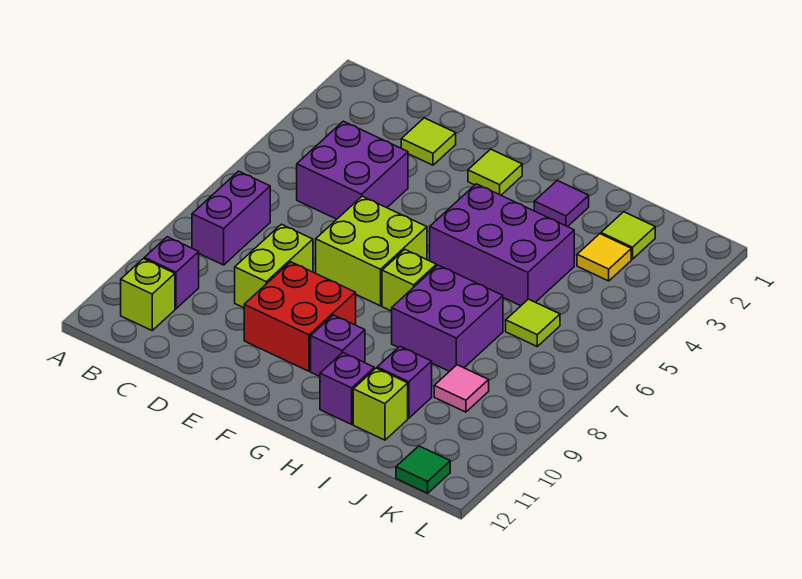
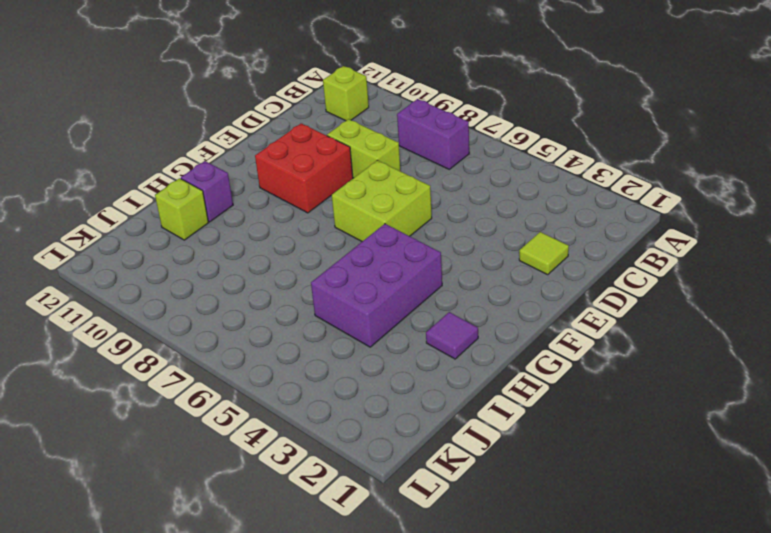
none -> purple brick B10 level 1
none -> purple brick C4:D5 level 1
none -> lime tile F2 level 1

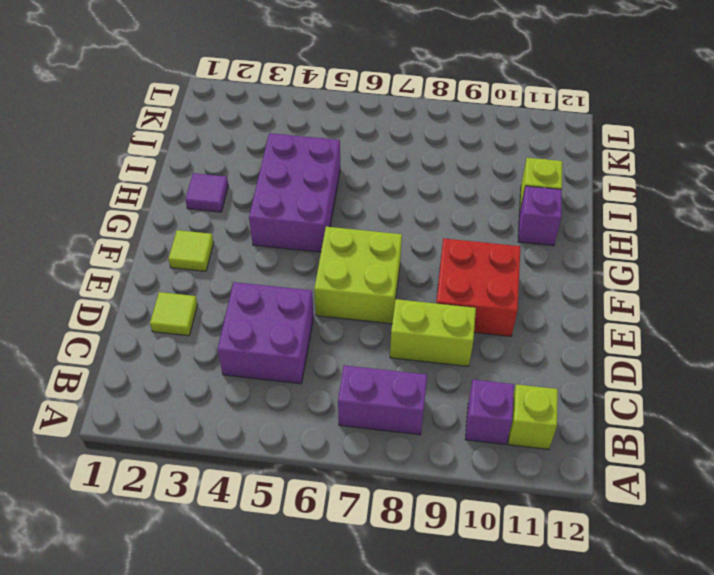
none -> lime brick G7 level 1
none -> purple brick G10 level 1
none -> purple brick H7:I8 level 1

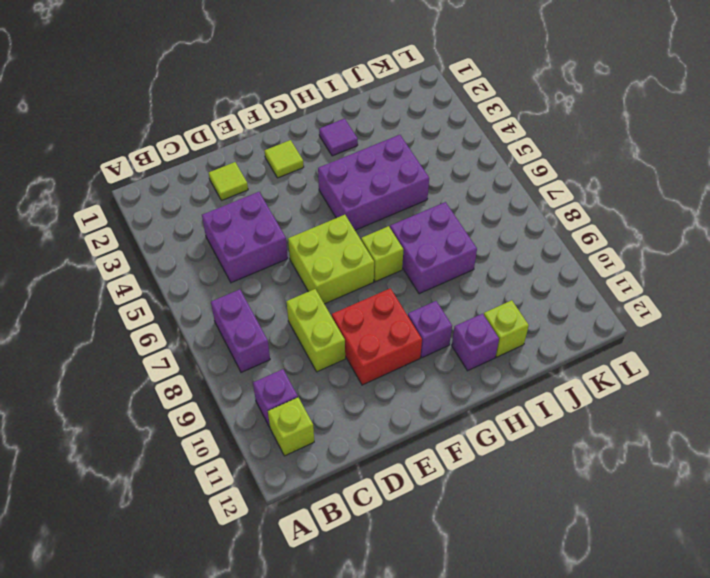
none -> purple brick I10 level 1
none -> lime tile J2 level 1
none -> yellow tile J3 level 1

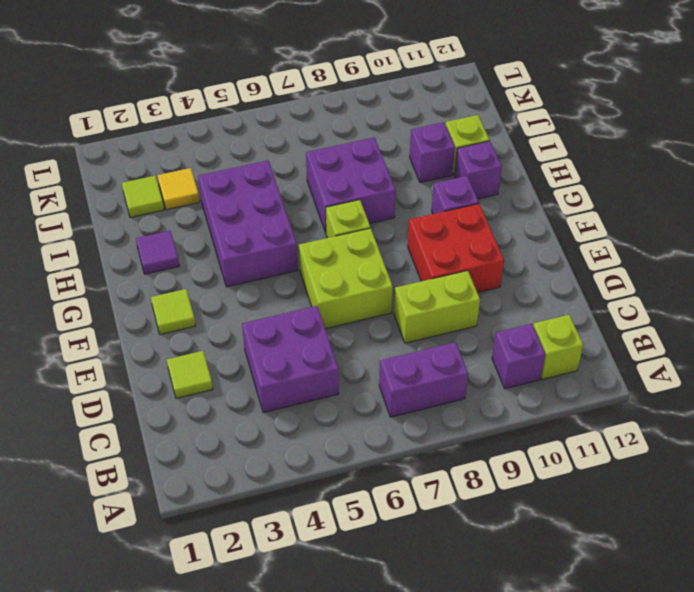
none -> lime tile J6 level 1
none -> pink tile J9 level 1
none -> green tile K12 level 1

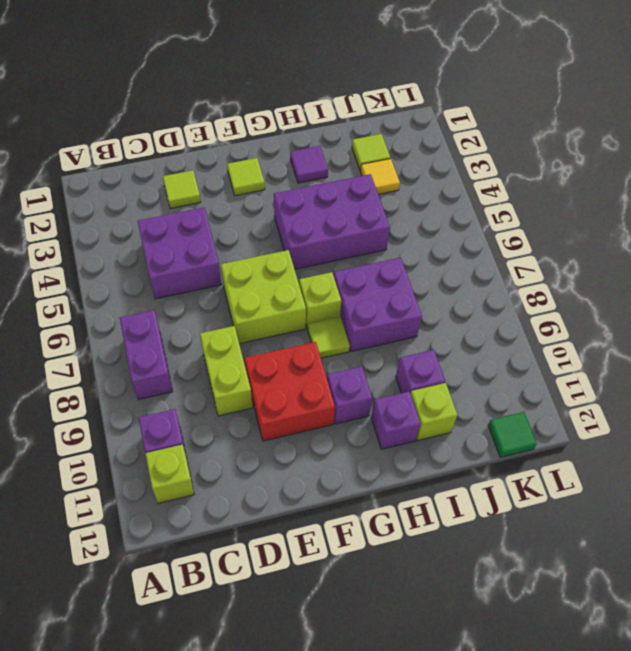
lime tile G8 level 1 -> lime tile J6 level 1
none -> pink tile J9 level 1

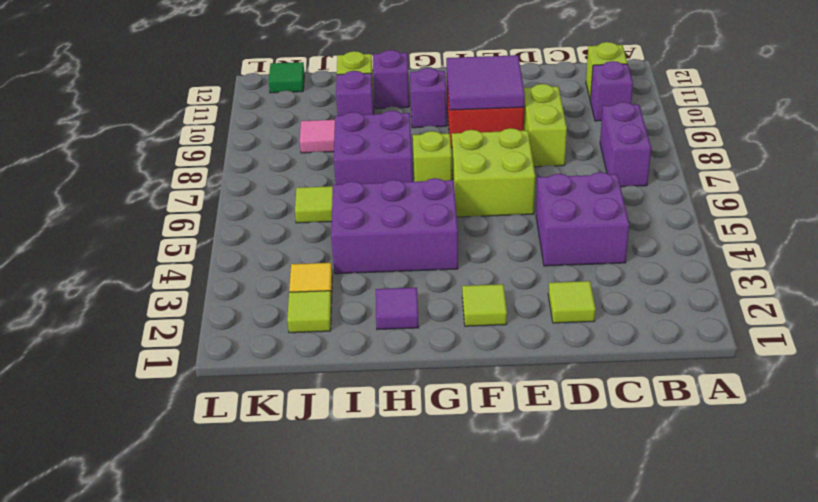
purple tile E9:F10 level 2 -> none

